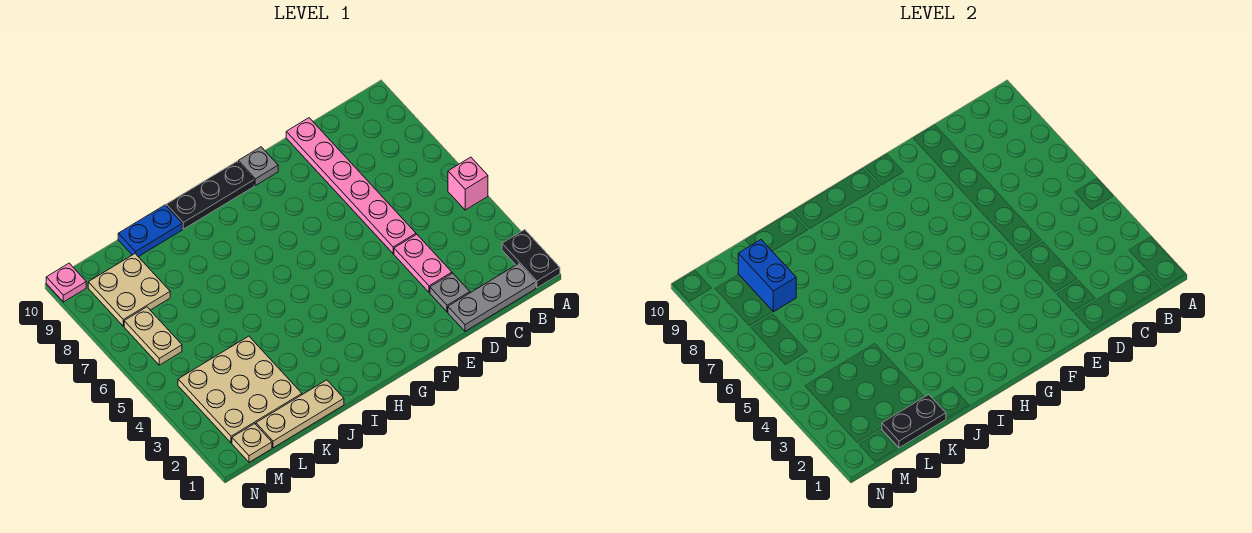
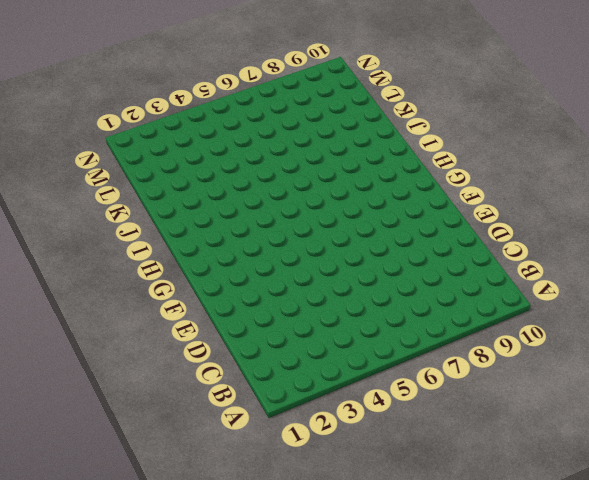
none -> black plate A1:A2 level 1
none -> pink brick A5 level 1
none -> grey plate B1:D1 level 1

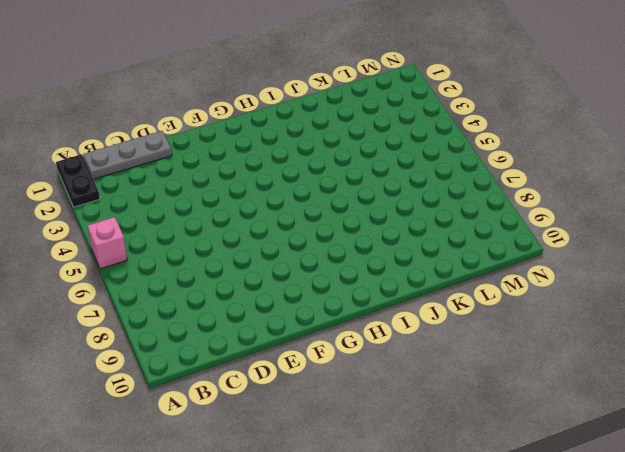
none -> grey plate D2 level 1
none -> pink plate D3:D4 level 1
none -> pink plate D5:D10 level 1

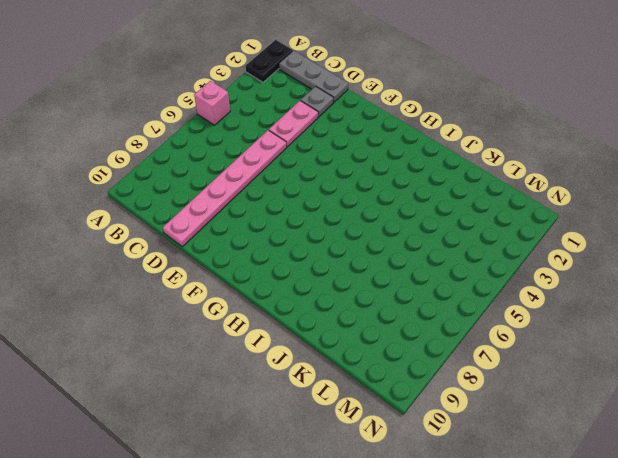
none -> grey plate F10 level 1
none -> black plate G10:I10 level 1
none -> tan plate J1:L1 level 1

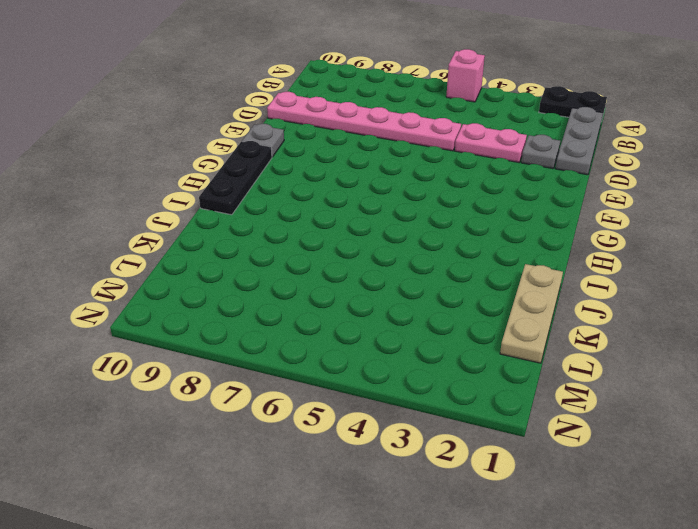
none -> blue plate J10:K10 level 1
none -> tan plate K2:M4 level 1
none -> tan plate L8:M9 level 1

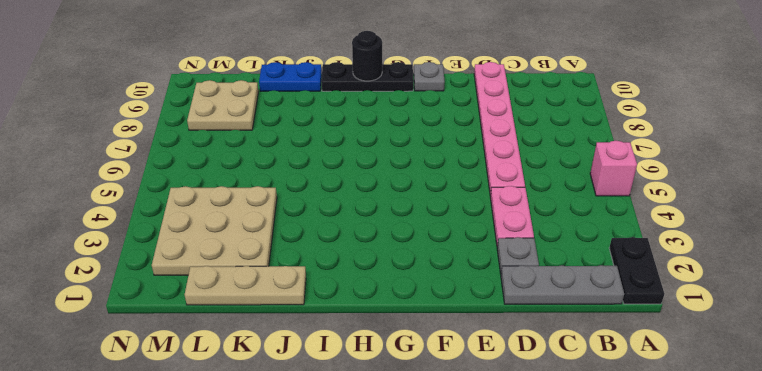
black round brick H10 level 2 -> none
none -> tan plate M1 level 1
none -> tan plate M6:M7 level 1
none -> pink plate N10 level 1

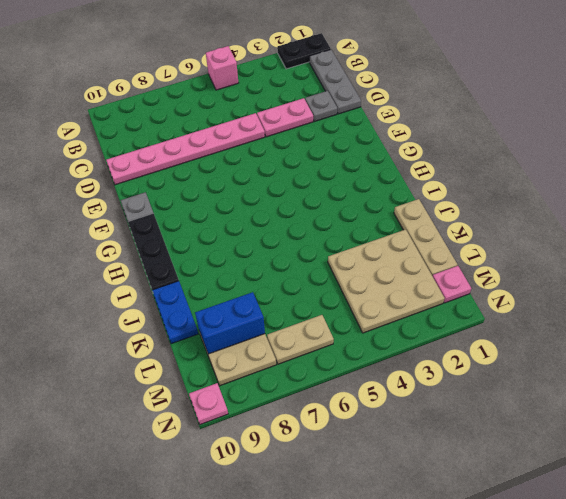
pink plate M1 level 1 -> tan plate M1 level 1
none -> black plate K1:L1 level 2

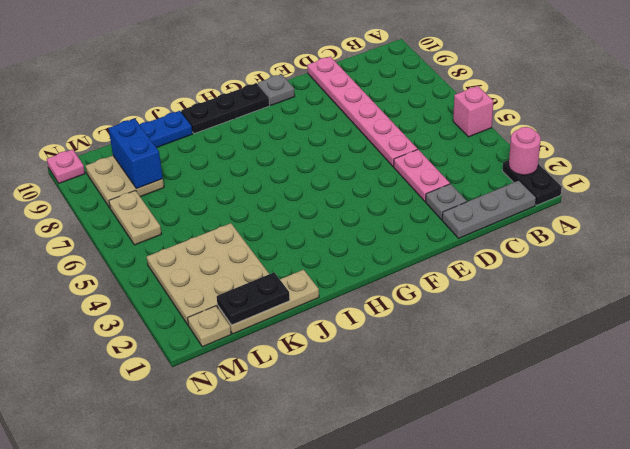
pink round brick A2 level 2 -> none

